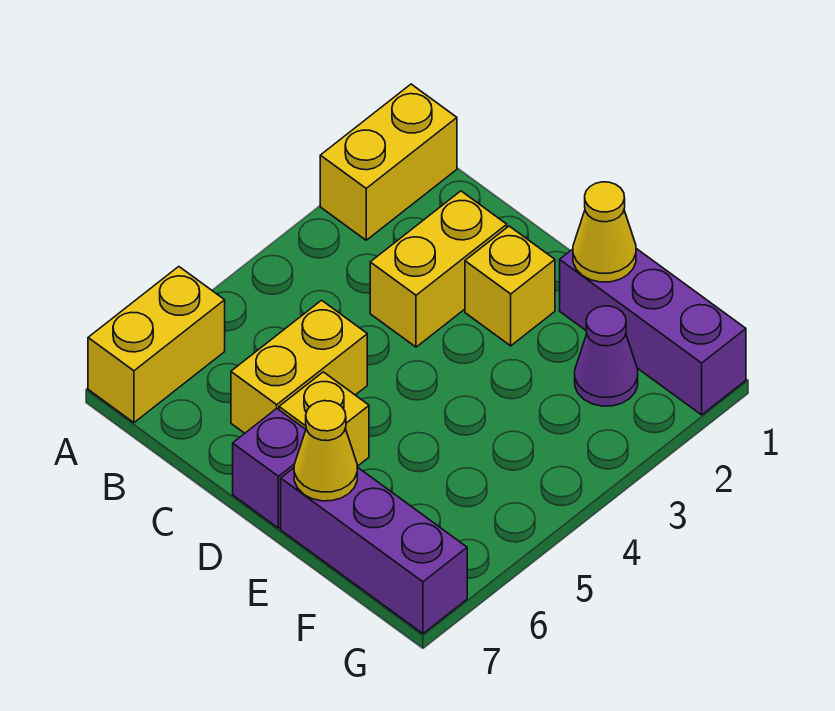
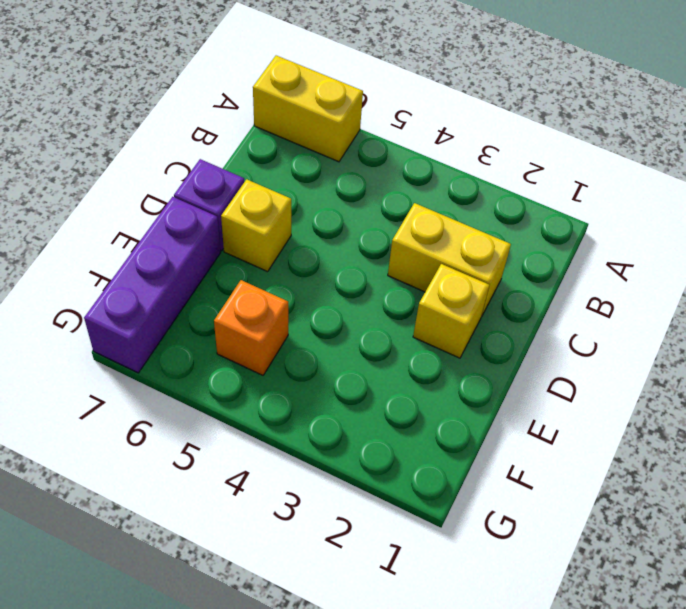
orange brick F5 level 1 -> none
none -> yellow brick A1:A2 level 1
none -> yellow brick C5:C6 level 1
none -> purple brick E1:G1 level 1

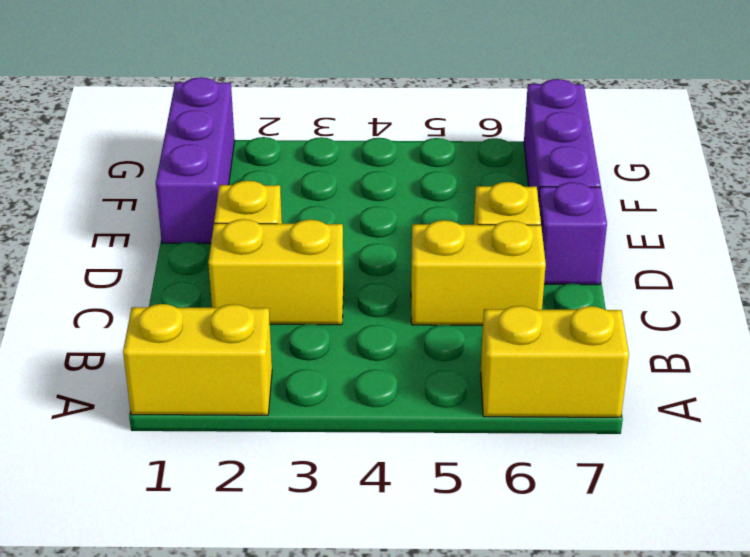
none -> purple cone F2 level 1
none -> yellow cone E1 level 2
none -> yellow cone E7 level 2

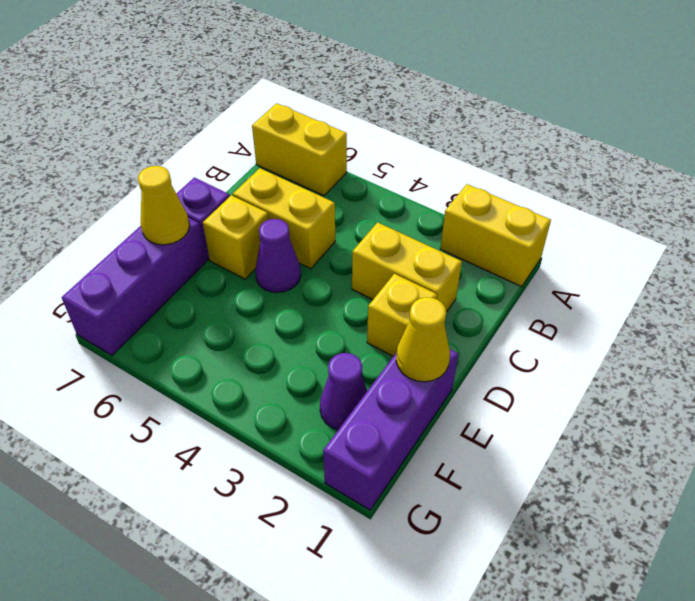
purple cone D5 level 1 -> none

